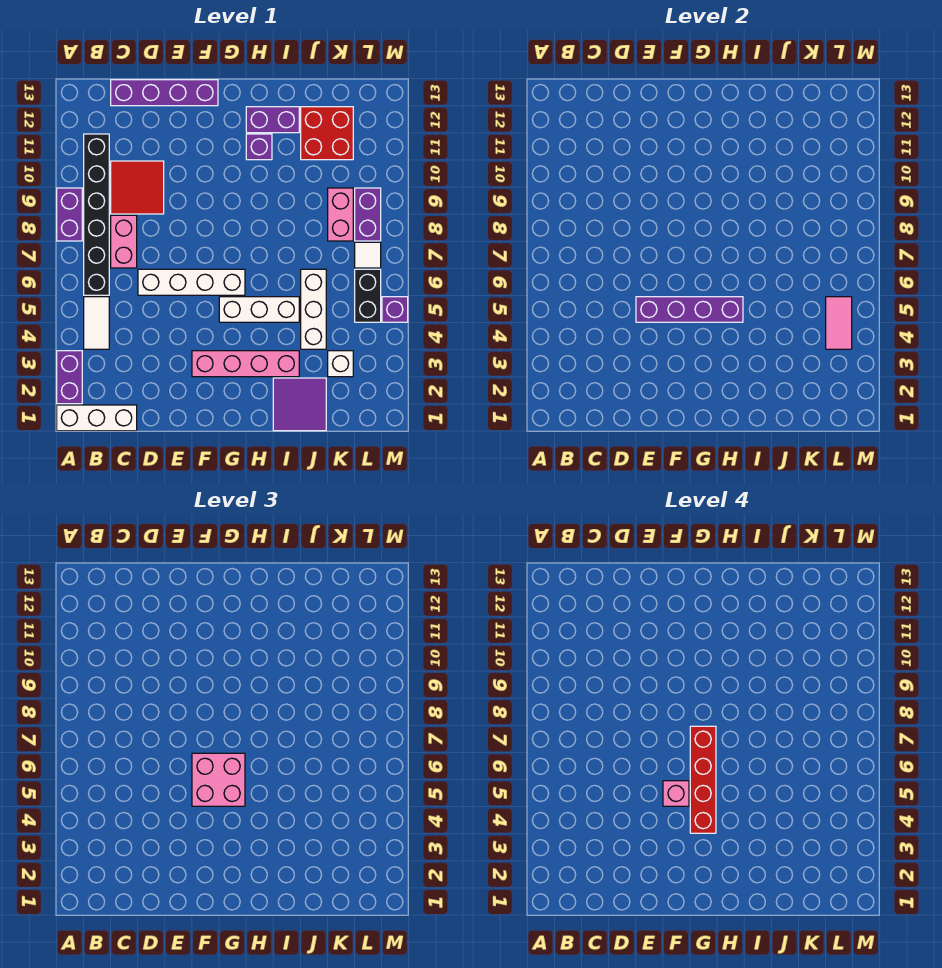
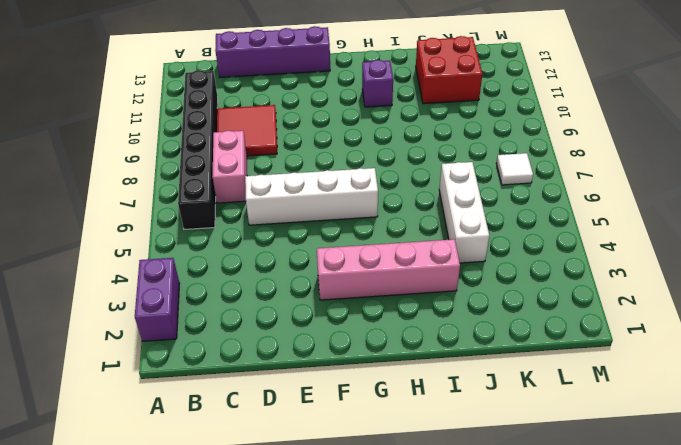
none -> white brick A1:C1 level 1
none -> purple brick A8:A9 level 1
none -> white tile B4:B5 level 1

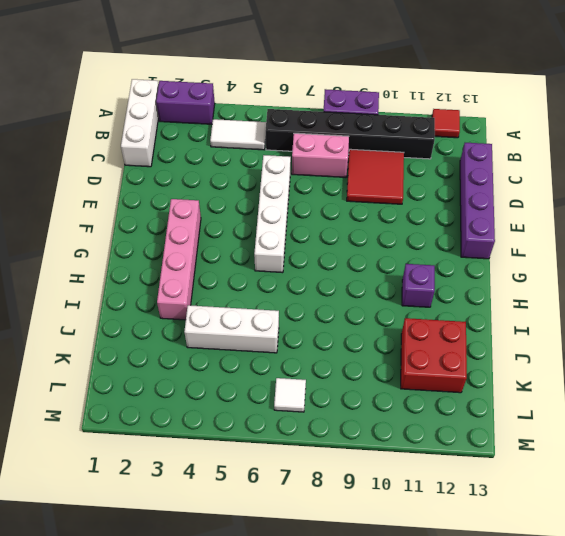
red tile A12 level 1 -> none
none -> white brick G5:I5 level 1
none -> purple brick H12:I12 level 1
none -> purple tile I1:J2 level 1

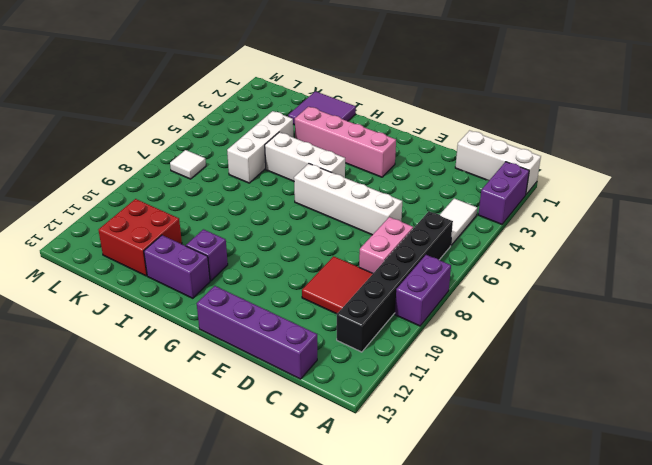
none -> white brick K3 level 1
none -> pink brick K8:K9 level 1
none -> black brick L5:L6 level 1

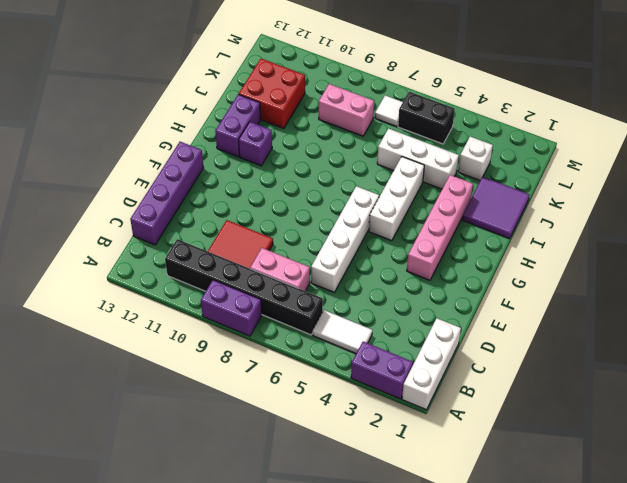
none -> purple brick L8:L9 level 1
none -> purple brick M5 level 1
none -> purple brick E5:H5 level 2

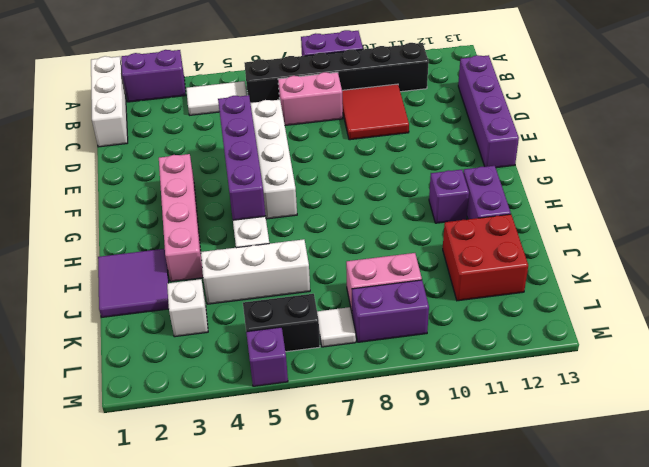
none -> pink tile L4:L5 level 2
none -> pink brick F5:G6 level 3
none -> pink brick F5 level 4

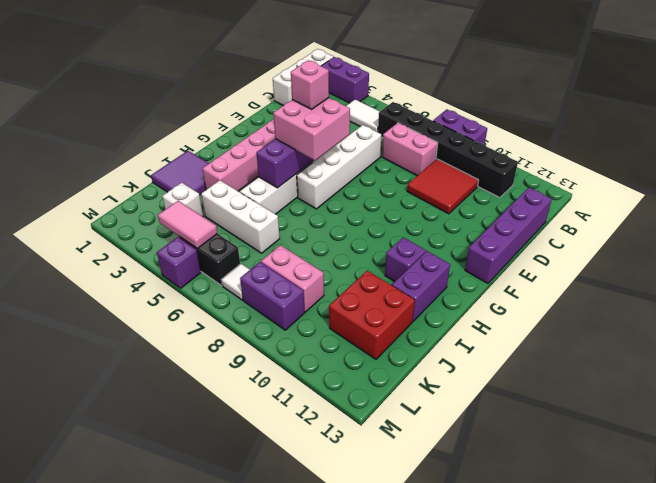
none -> red brick G4:G7 level 4

